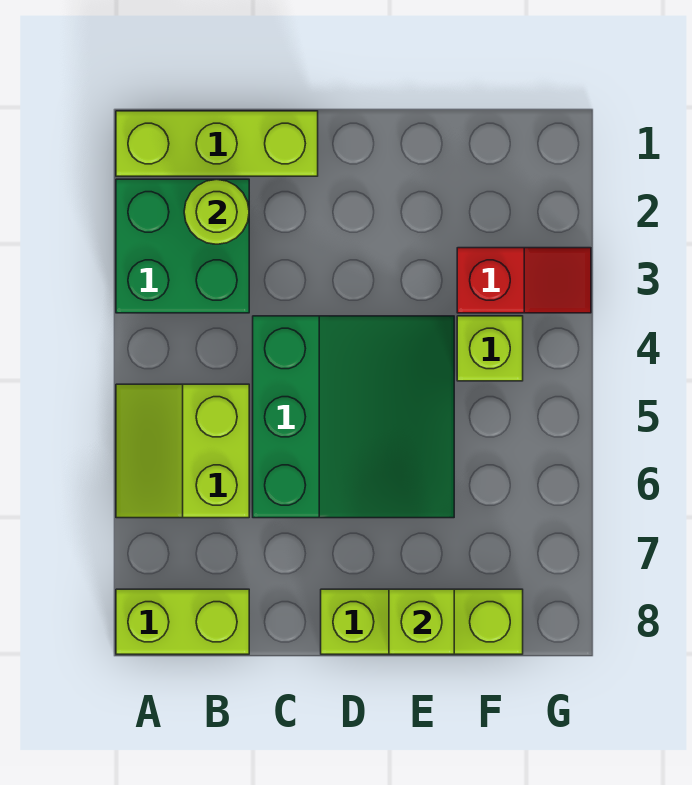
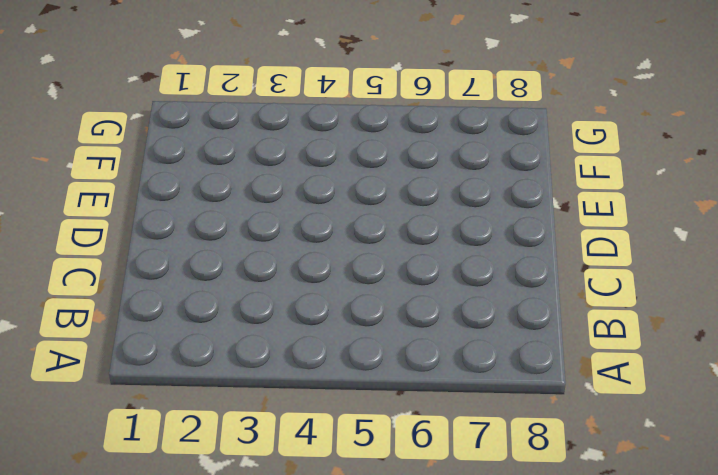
none -> lime brick A1:C1 level 1
none -> green brick A2:B3 level 1

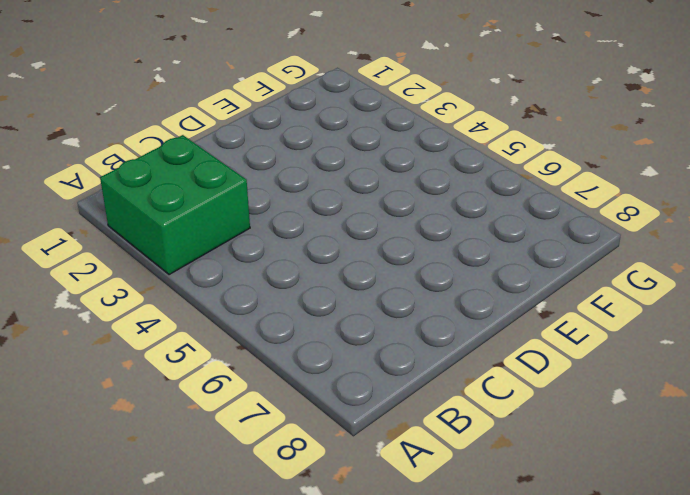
none -> lime brick A1:C1 level 1
none -> lime slope A5:B6 level 1 top B

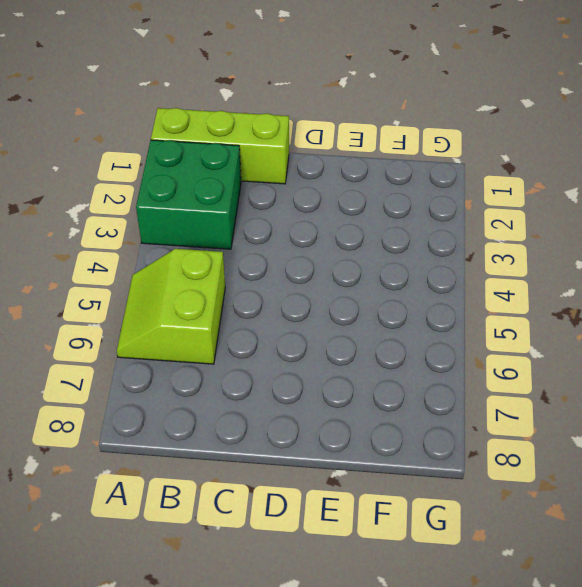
none -> lime brick A8:B8 level 1
none -> green slope C4:E6 level 1 top C

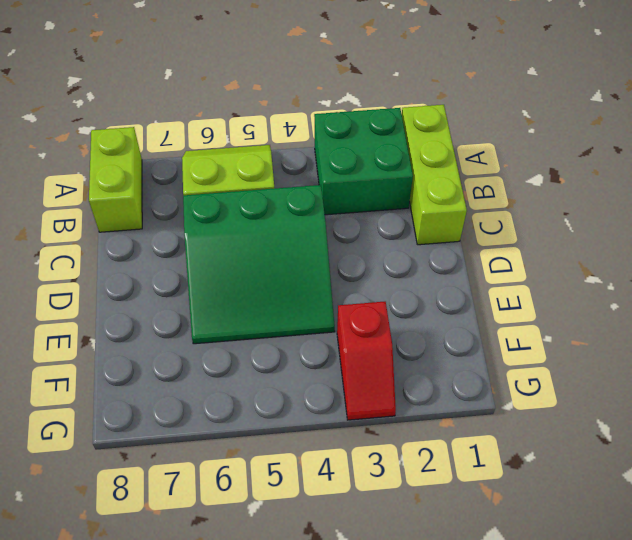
none -> lime brick D8:F8 level 1
none -> lime brick F4 level 1

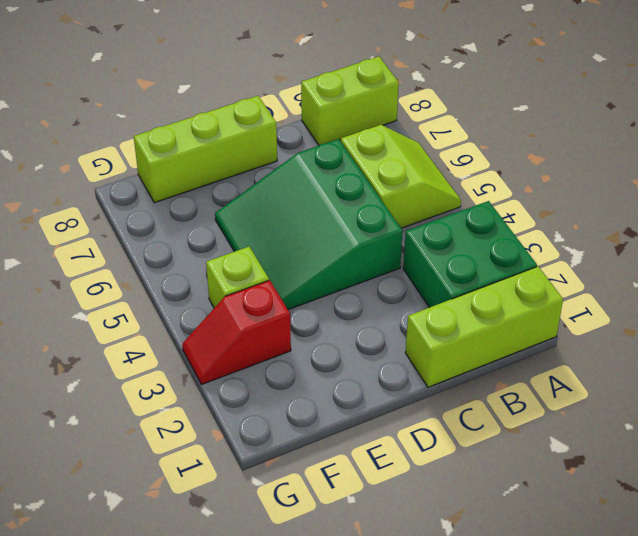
none -> lime round brick B2 level 2
none -> lime brick E8 level 2

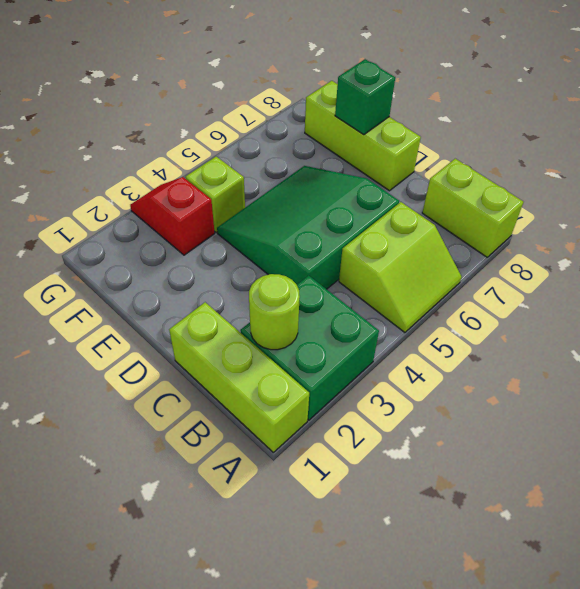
green brick E8 level 2 -> lime brick E8 level 2

